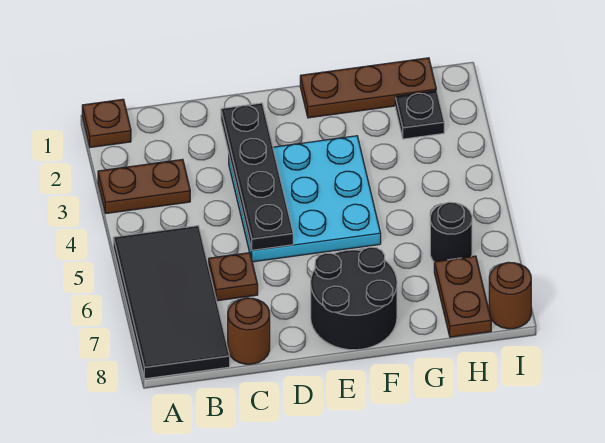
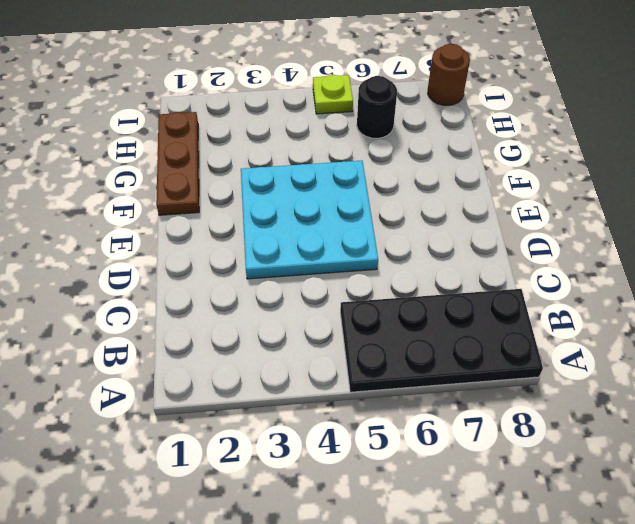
black plate A5:B8 level 1 -> black tile A5:B8 level 1
lime plate I5 level 1 -> none
none -> brown plate A1 level 1
none -> brown plate A3:B3 level 1
none -> brown plate C6 level 1

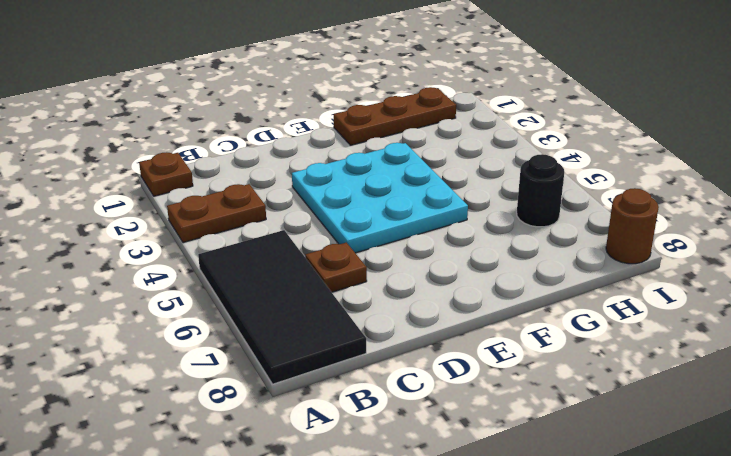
none -> brown round brick C8 level 1
none -> black round brick E7:F8 level 1
none -> black plate H2 level 1

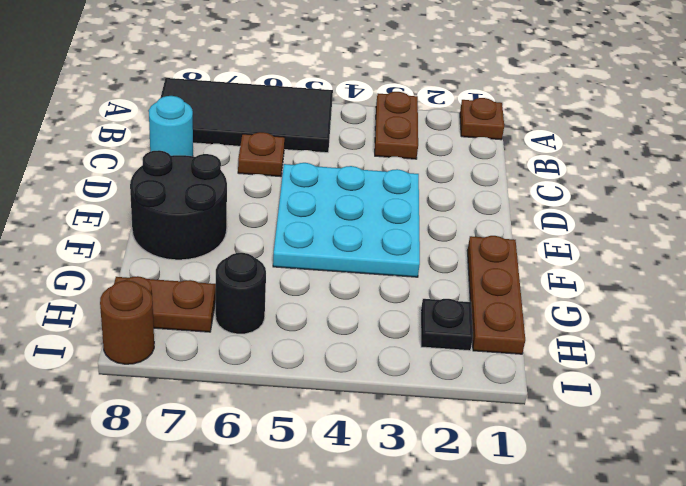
cyan round brick C8 level 1 -> brown round brick C8 level 1
none -> black plate D2:D5 level 2

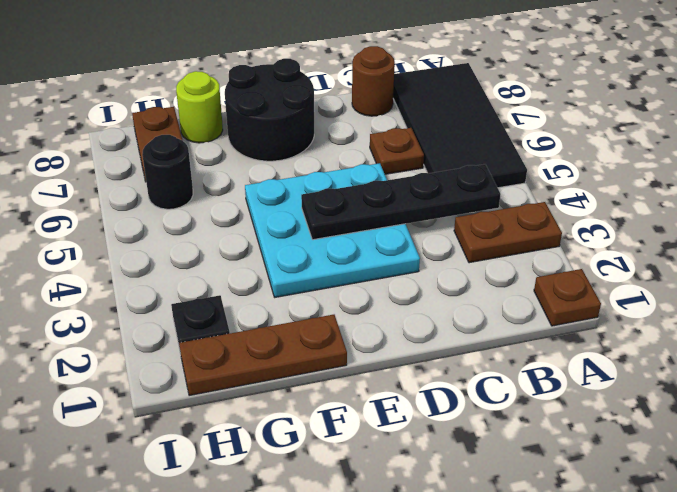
black plate B4:E4 level 2 -> black plate D2:D5 level 2
lime round brick G8 level 1 -> none
none -> brown round brick I8 level 1

